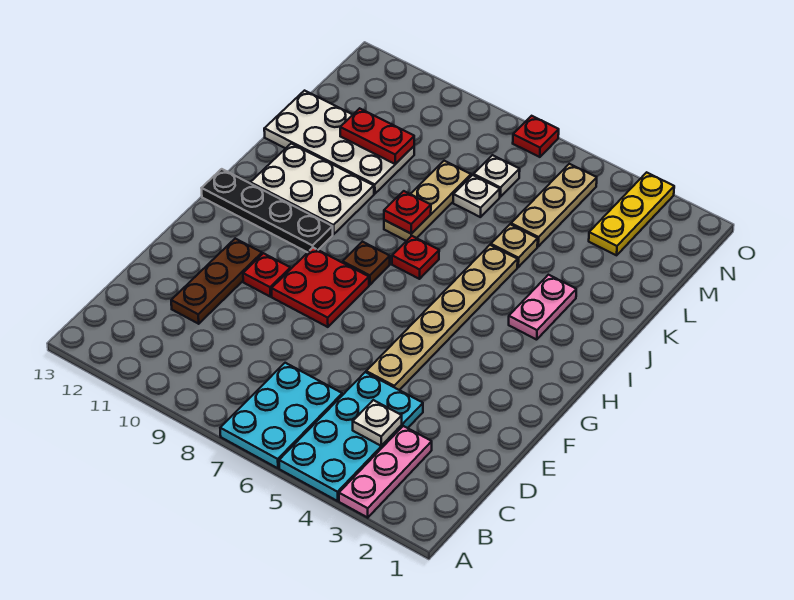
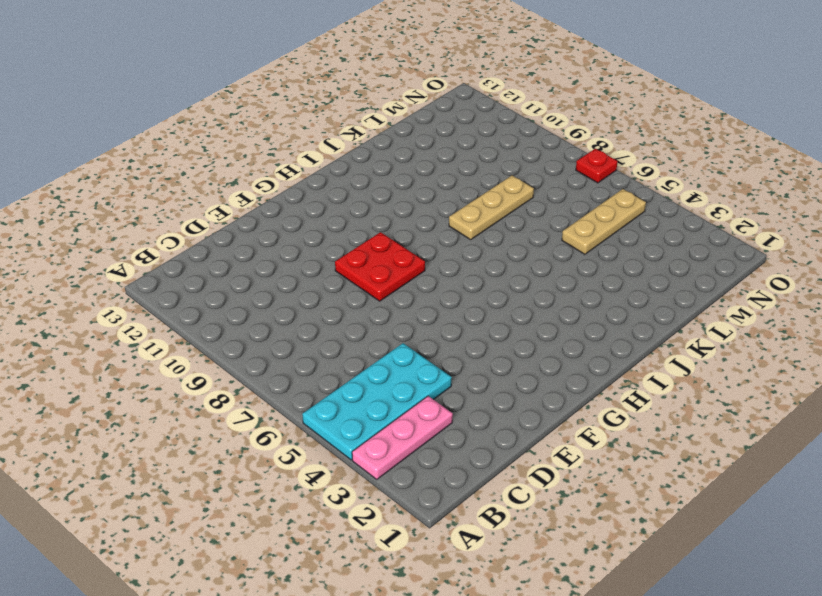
none -> cyan plate A6:C7 level 1
none -> brown plate D11:F11 level 1
none -> tan plate E5:J5 level 1

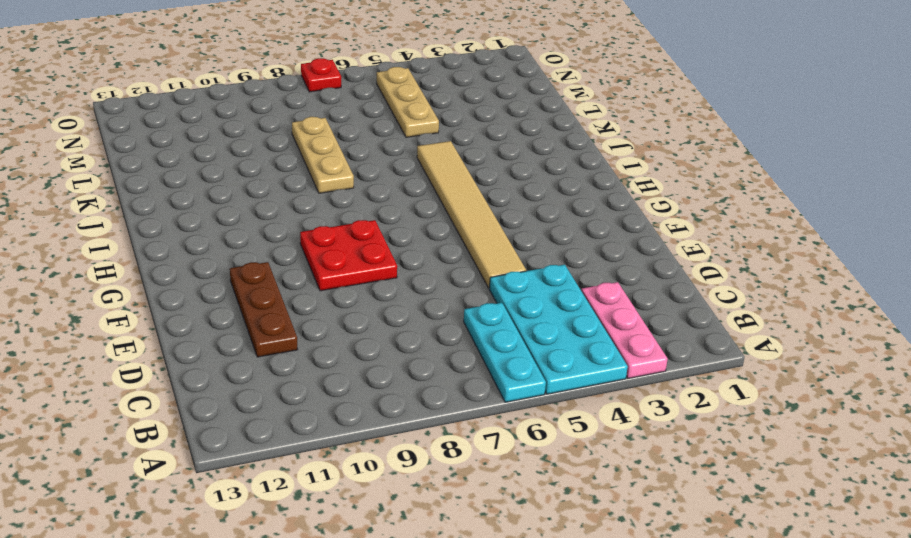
cyan plate A6:C6 level 1 -> cyan plate A6:C7 level 1
tan tile E5:J5 level 1 -> tan plate E5:J5 level 1
none -> red plate F10 level 1
none -> brown plate H8 level 1
none -> black plate H10:H13 level 1

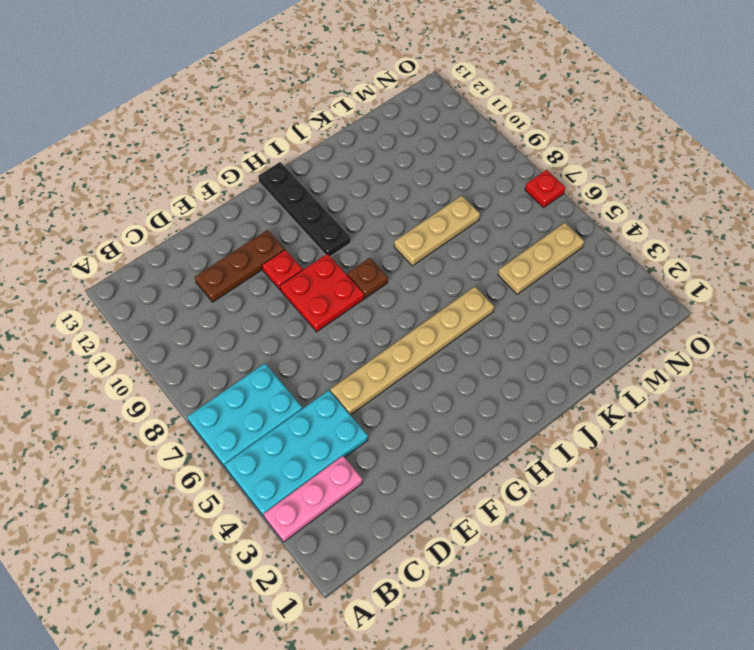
none -> pink plate I3:J3 level 1
none -> red plate I7 level 1
none -> white plate I10:J12 level 1

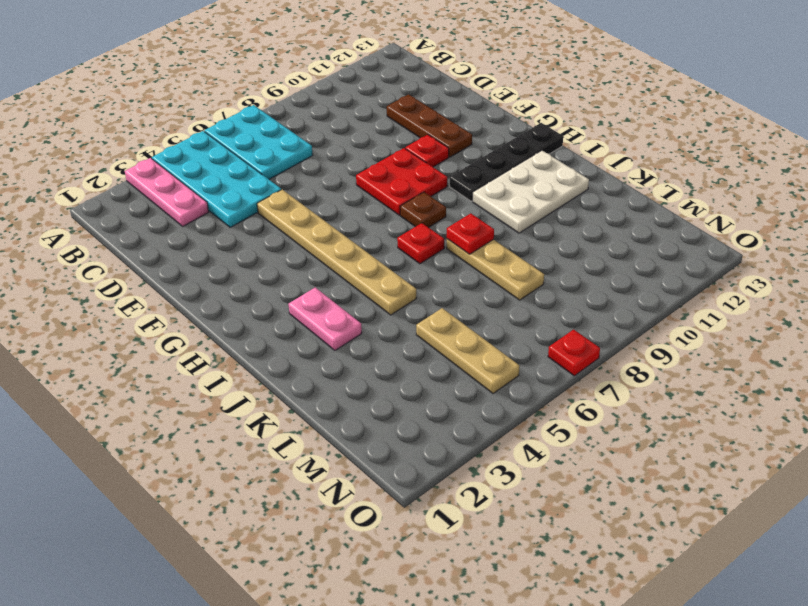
none -> tan plate K5 level 1
none -> white plate K10:L13 level 1
none -> white plate L7 level 1

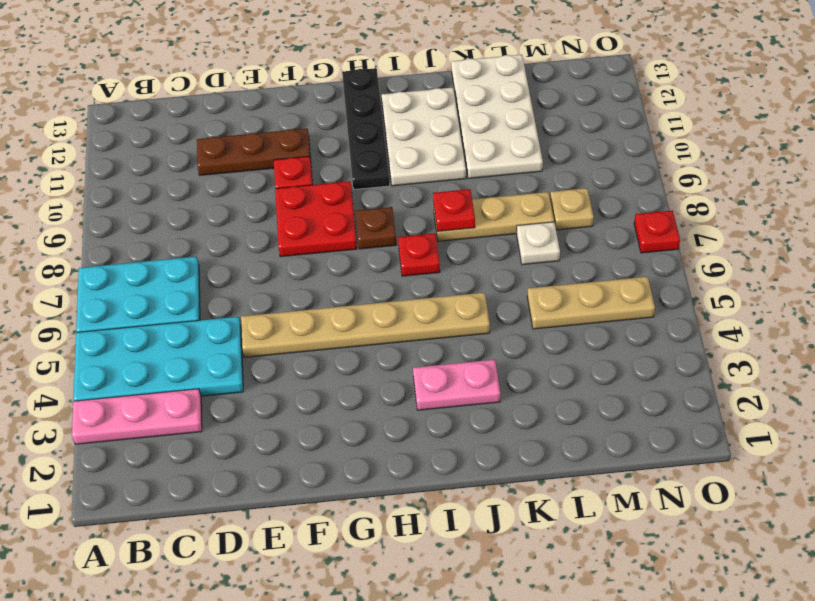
tan plate M8 level 1 -> tan plate K5 level 1
none -> yellow plate M3:O3 level 1
none -> white plate M7 level 1
none -> white plate C4 level 2

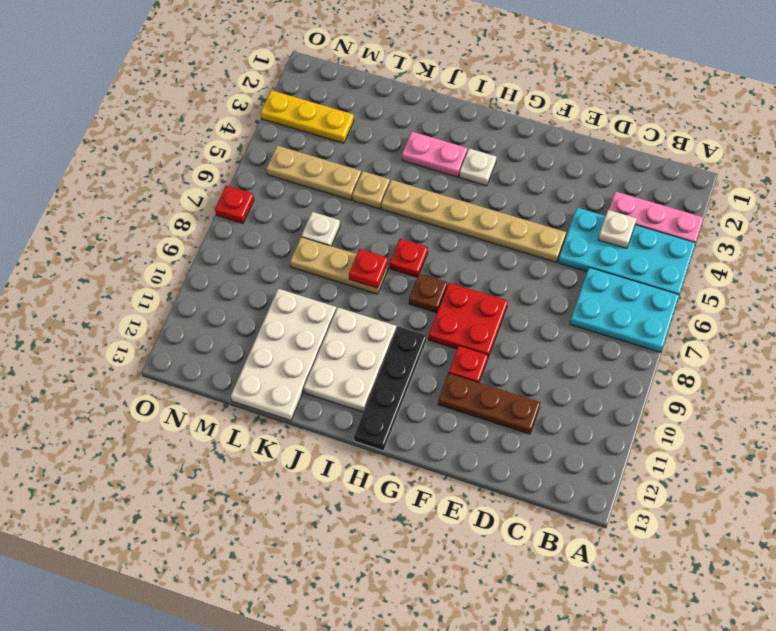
white plate H3 level 1 -> white plate M7 level 1
none -> red plate L10:L11 level 2

